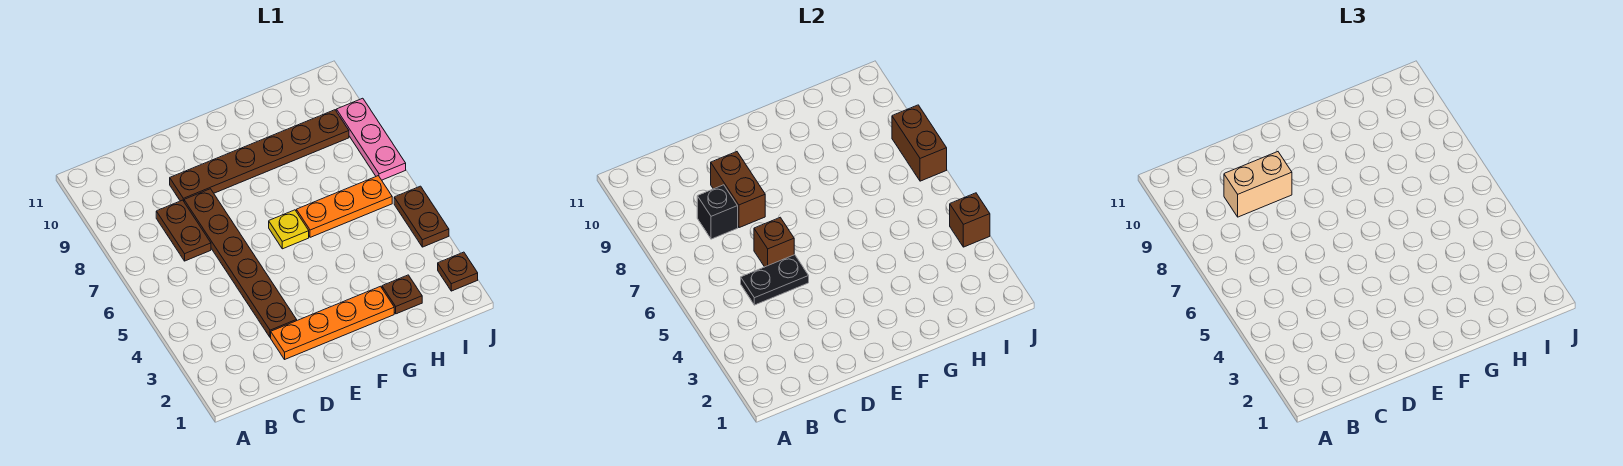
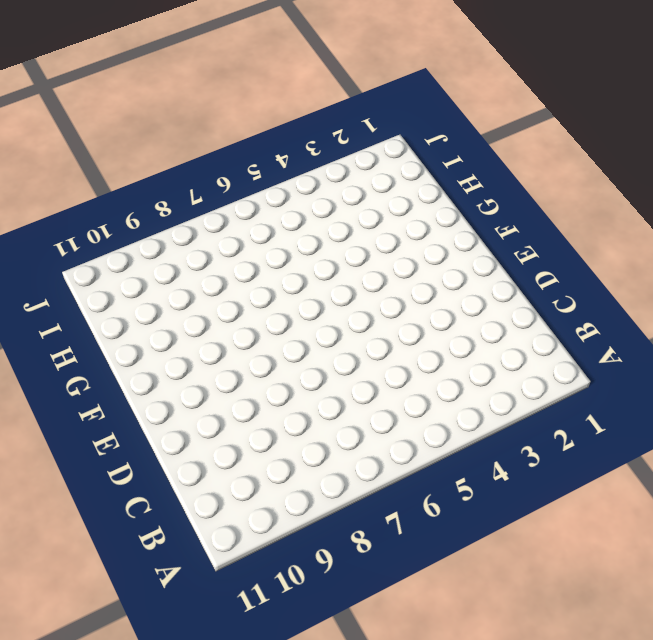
none -> brown plate C7:C8 level 1
none -> orange plate D2:G2 level 1
none -> brown plate D3:D8 level 1

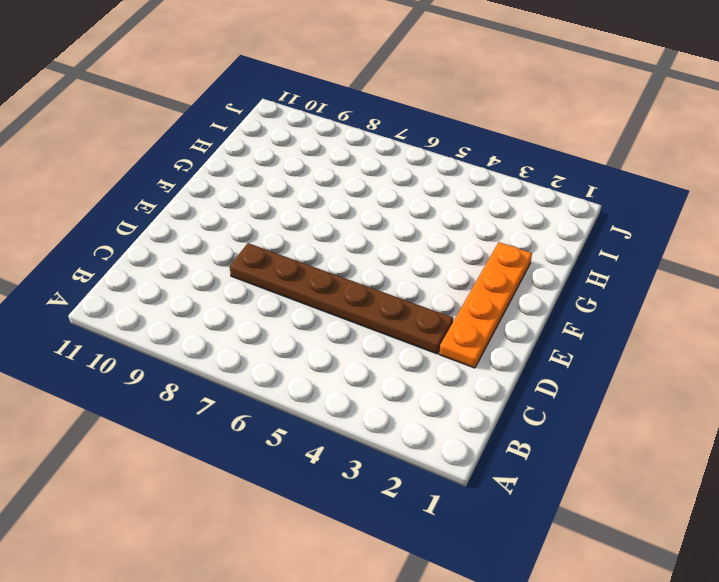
none -> brown plate C7:C8 level 1
none -> brown plate D9:I9 level 1
none -> yellow plate F6 level 1

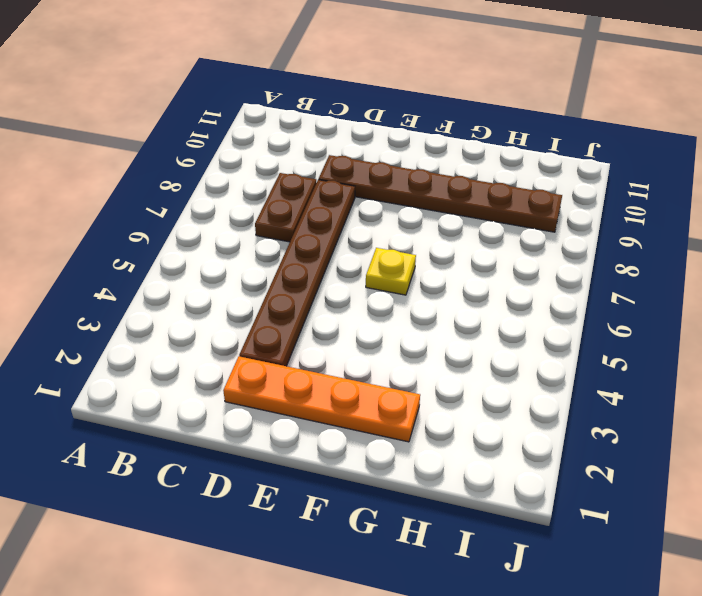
none -> orange plate G6:I6 level 1
none -> brown plate H2 level 1
none -> brown plate J2 level 1

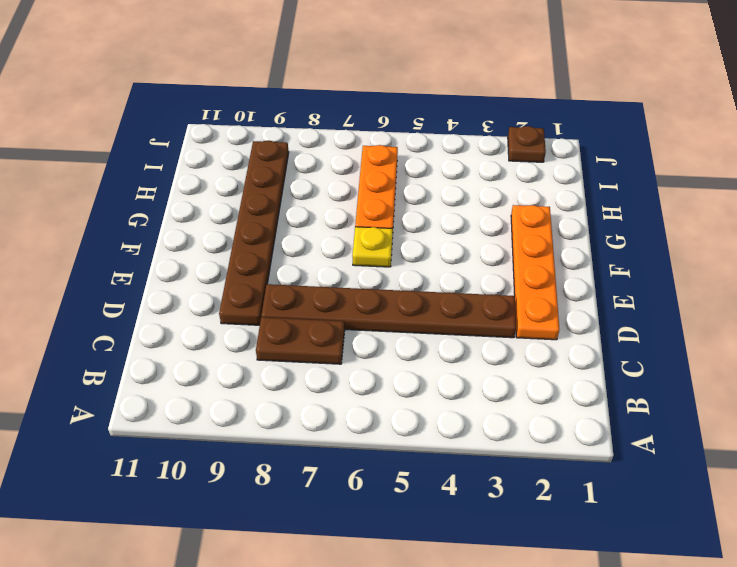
none -> brown plate H2 level 1
none -> brown plate J4:J5 level 1
none -> pink plate J7:J9 level 1

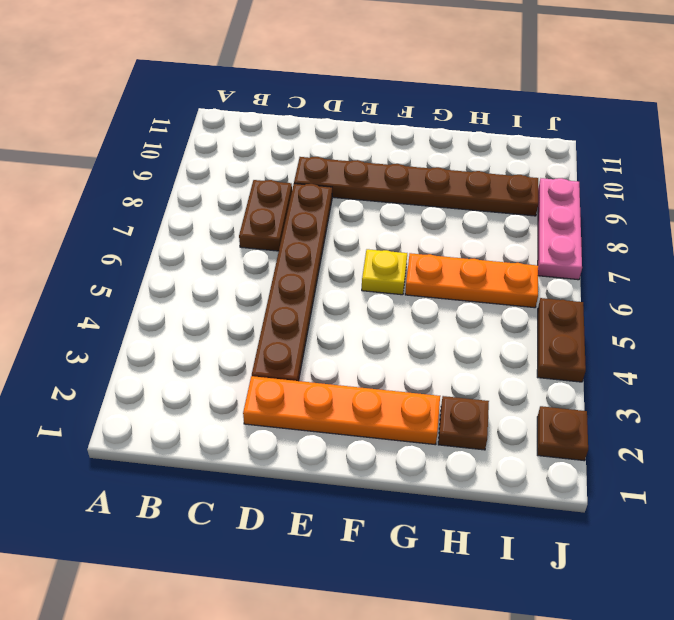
none -> black plate C5:D5 level 2
none -> black brick C8 level 2
none -> brown brick D6 level 2

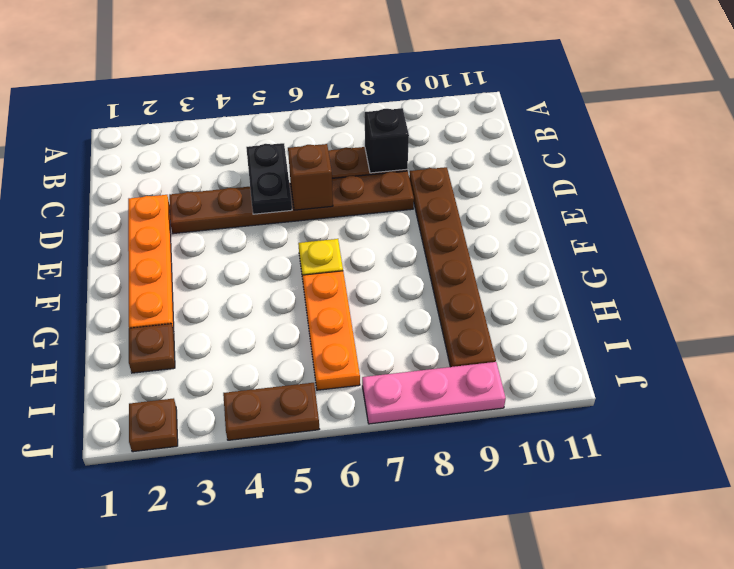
none -> brown brick D8:D9 level 2
none -> brown brick J4 level 2
none -> brown brick J7:J8 level 2

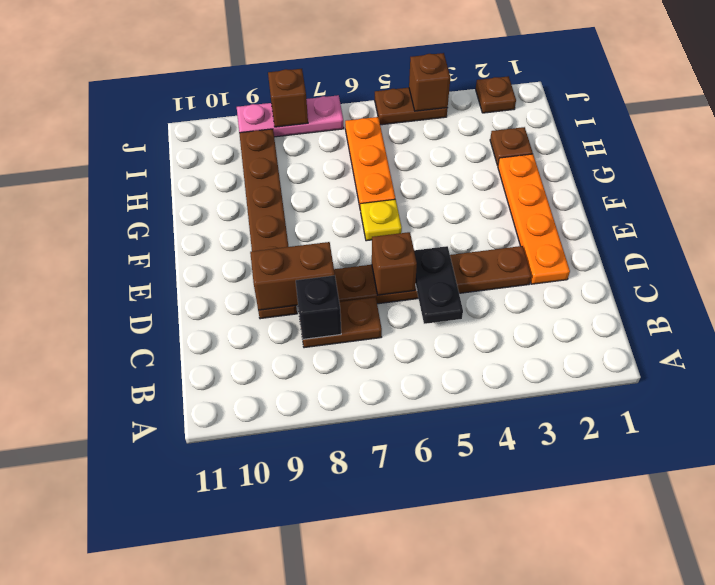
brown brick J8 level 2 -> brown brick J7:J8 level 2
none -> tan brick C9:D9 level 3

